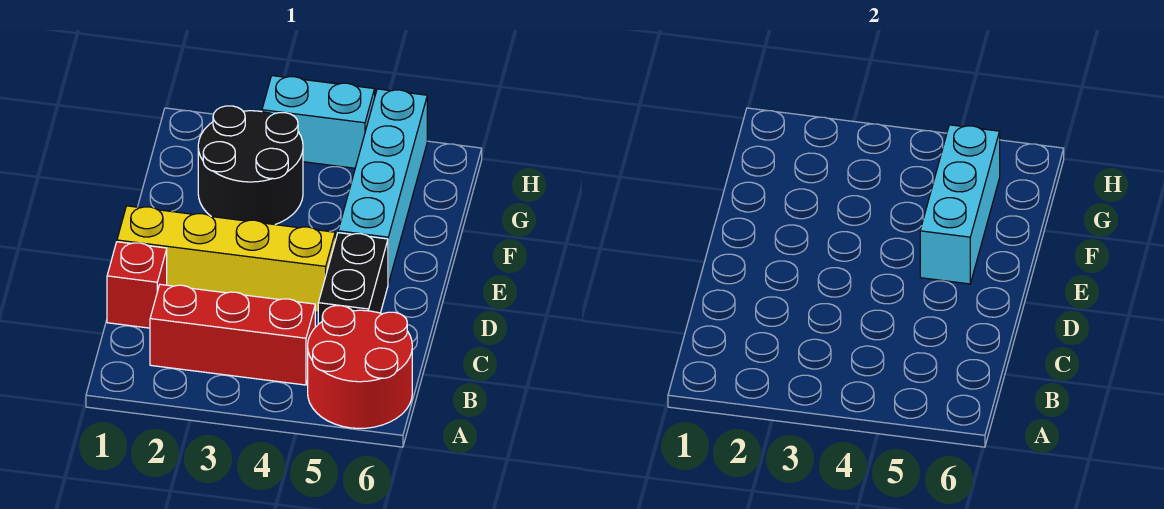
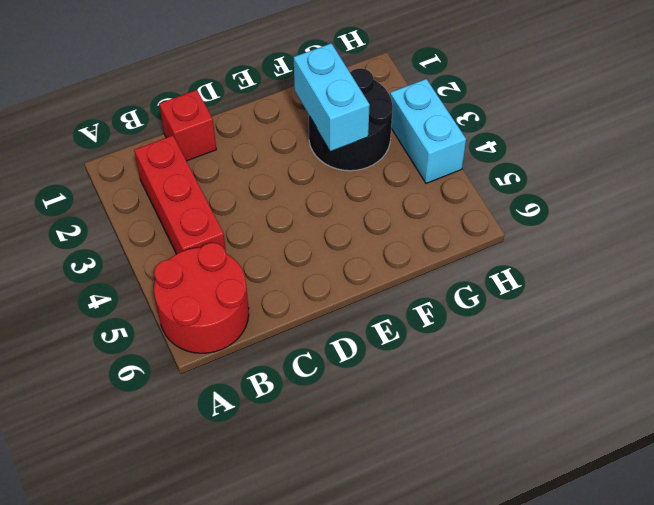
cyan brick F2:F3 level 2 -> none
none -> black brick C5:D5 level 1
none -> yellow brick D1:D4 level 1

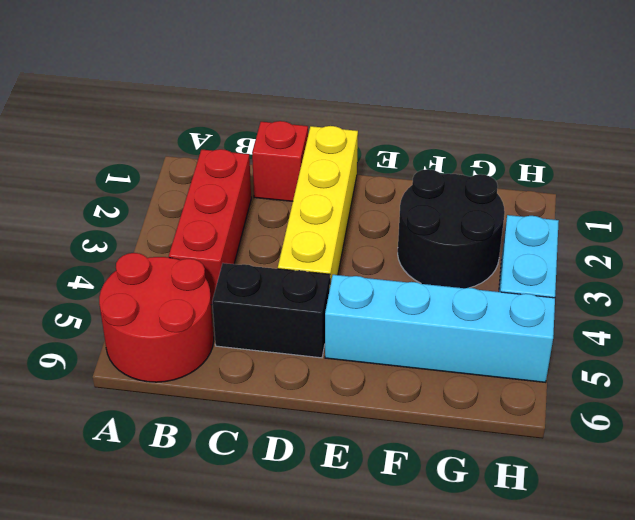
none -> cyan brick E5:G5 level 2

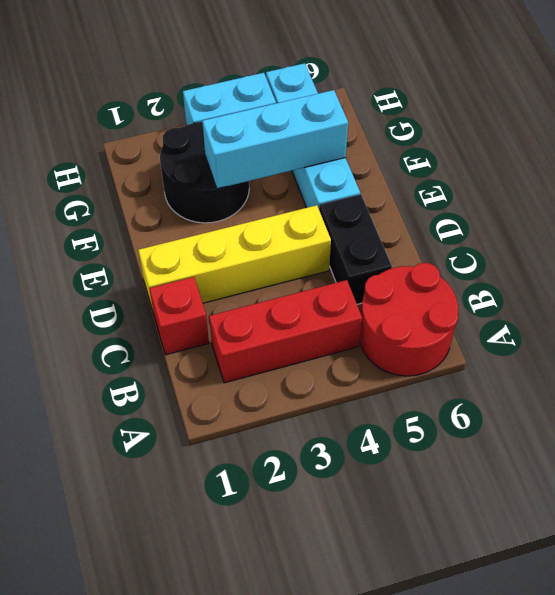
cyan brick F3:F5 level 2 -> cyan brick E5:G5 level 2

